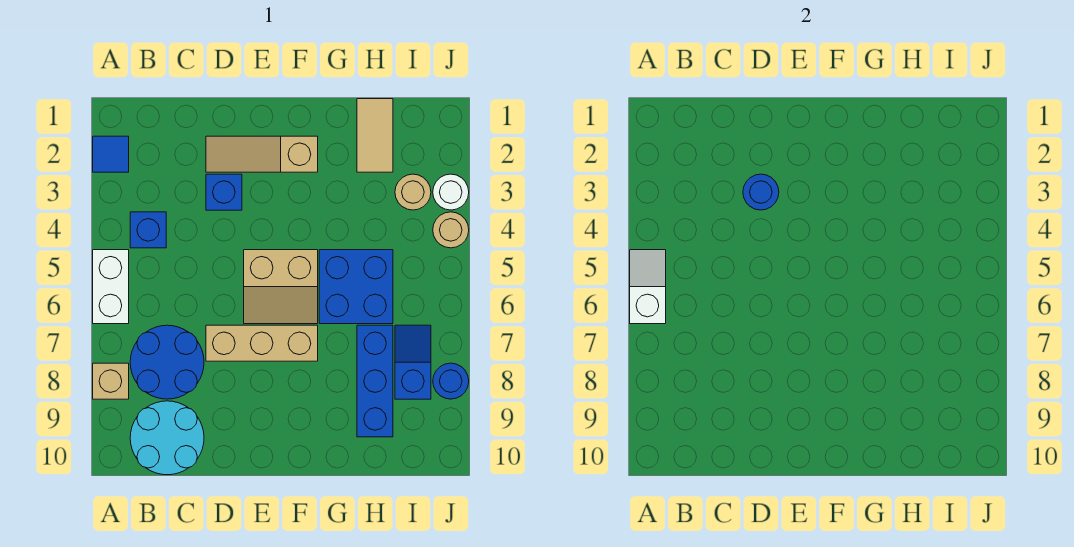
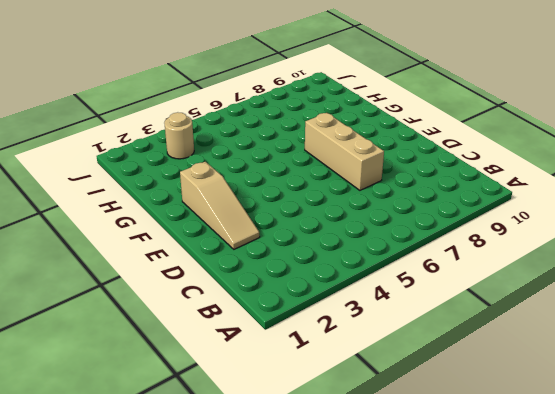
none -> blue tile A2 level 1
none -> white brick A5:A6 level 1
none -> tan brick A8 level 1

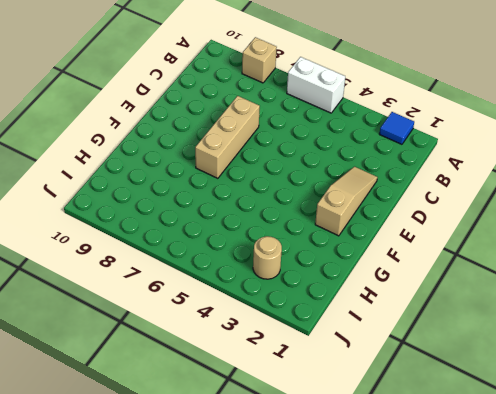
none -> blue brick B4 level 1
none -> blue round brick B7:C8 level 1
none -> cyan round brick B9:C10 level 1

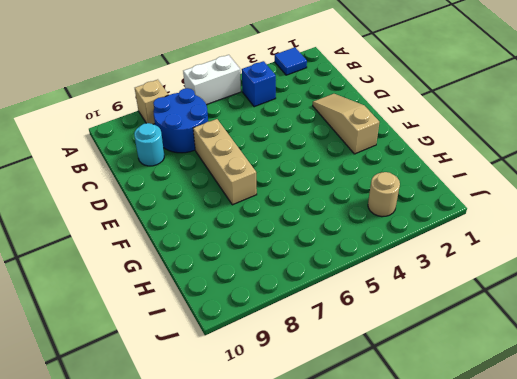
cyan round brick C9 level 1 -> cyan round brick B9:C10 level 1
none -> blue brick D3 level 1
none -> tan slope E5:F6 level 1 top 5
none -> blue brick G5:H6 level 1

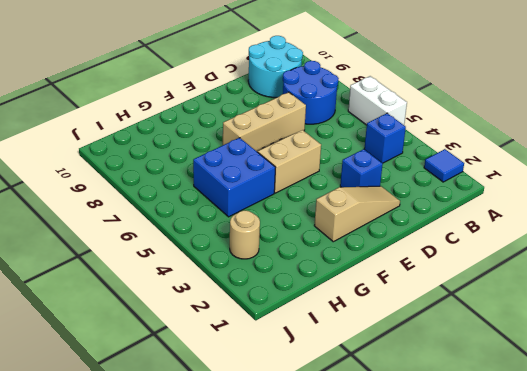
none -> tan brick A8 level 1
none -> tan tile H1:H2 level 1
none -> blue brick H7:H9 level 1

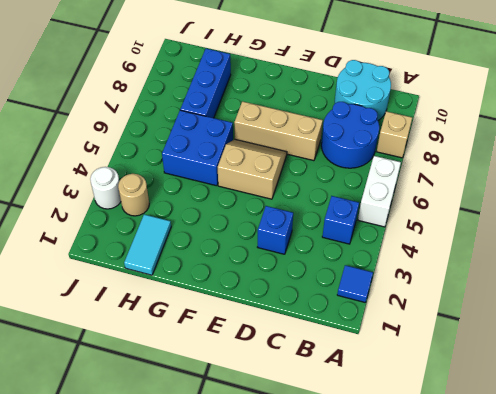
cyan tile H1:H2 level 1 -> tan tile H1:H2 level 1
none -> tan slope D2:F2 level 1 top F
none -> blue slope I7:I8 level 1 top 8
none -> tan round brick J4 level 1

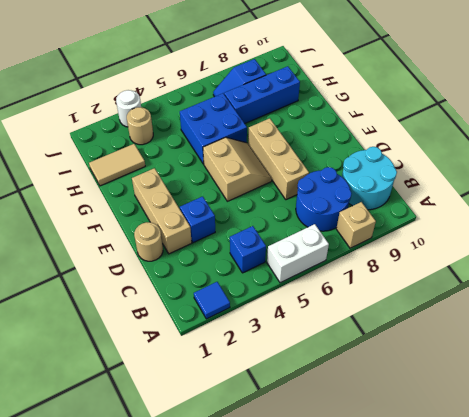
tan round brick D1 level 1 -> tan round brick J4 level 1
tan brick D2:F2 level 1 -> tan slope D2:F2 level 1 top F
none -> blue round brick J8 level 1
none -> white slope A5:A6 level 2 top 6
none -> blue round brick D3 level 2

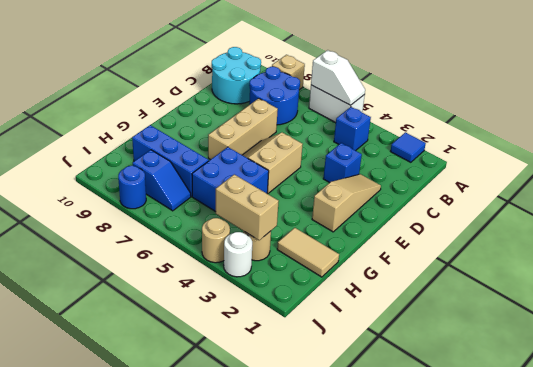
tan brick I3:I4 level 2 -> none
none -> blue round brick D3 level 2

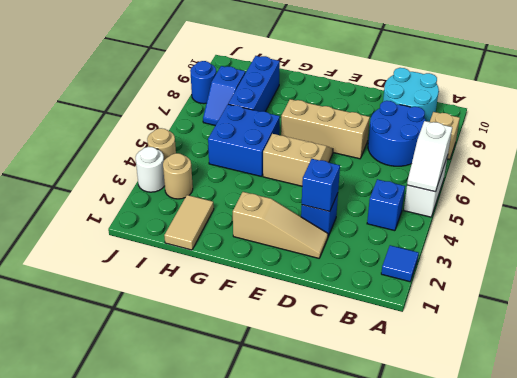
blue brick D3 level 2 -> blue round brick D3 level 2

